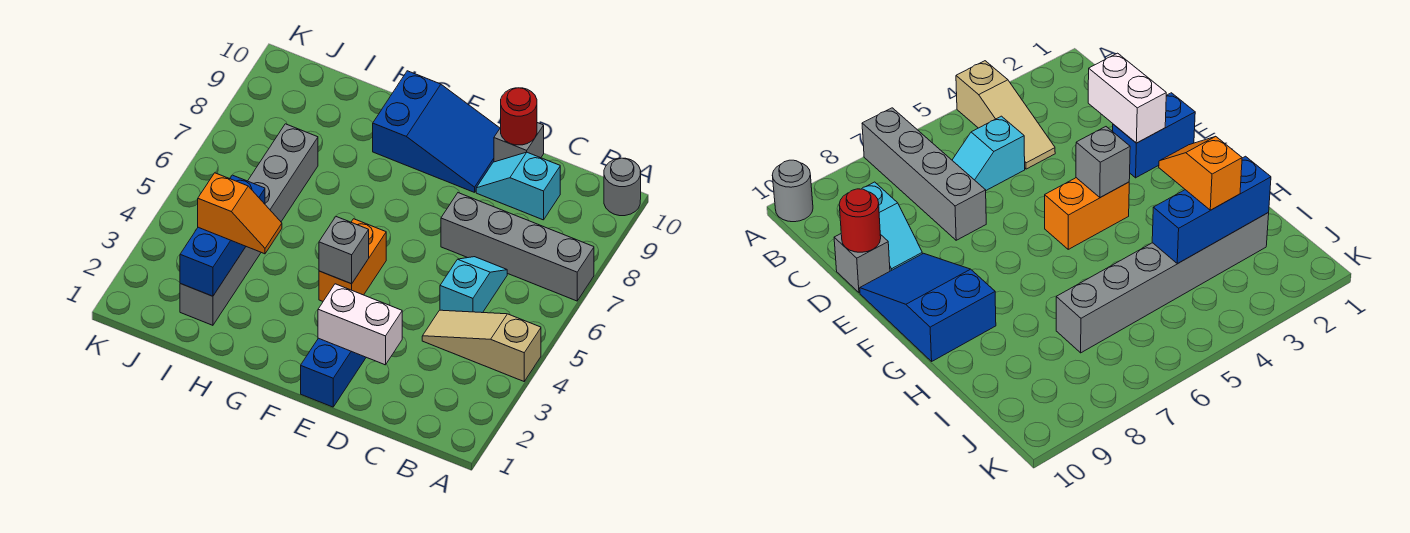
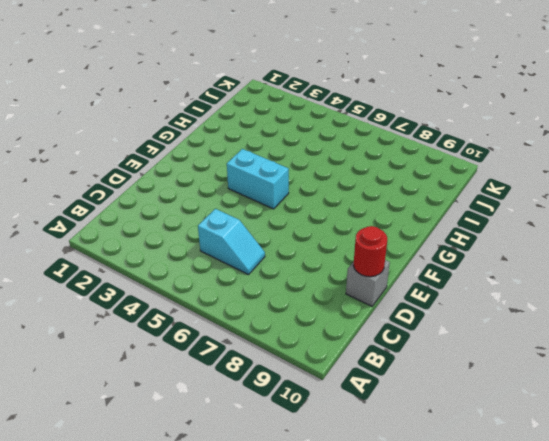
cyan brick F4:F5 level 1 -> orange brick F4:F5 level 1
none -> tan slope A4:C4 level 1 top A
none -> grey brick A7:D7 level 1
none -> grey round brick A10 level 1

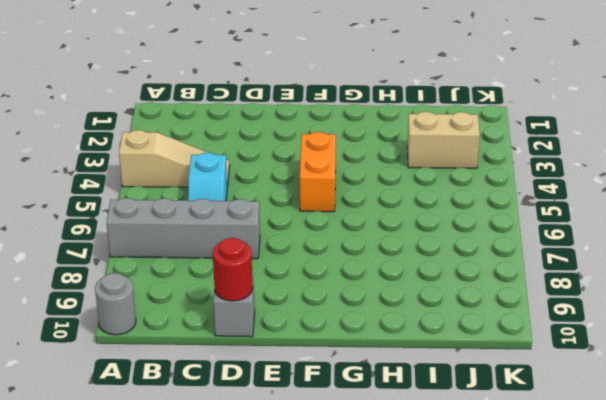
tan brick I3:J3 level 1 -> grey brick I2:I7 level 1
none -> cyan slope C9:D9 level 1 top C
none -> blue brick E1:E2 level 1
none -> blue slope E9:G10 level 1 top G

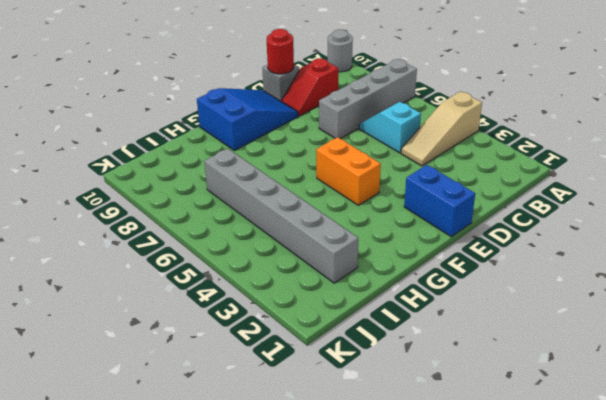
red slope C9:D9 level 1 top C -> cyan slope C9:D9 level 1 top C
none -> white brick D2:E2 level 2
none -> grey brick F4 level 2
none -> blue brick I2:I4 level 2

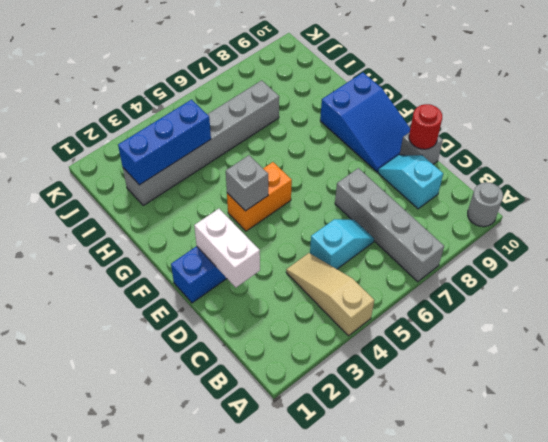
none -> orange slope H3:I3 level 3 top I

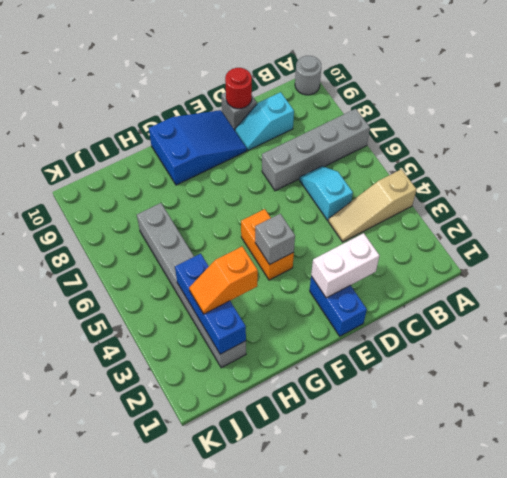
orange slope H3:I3 level 3 top H -> orange slope H3:I3 level 3 top I

